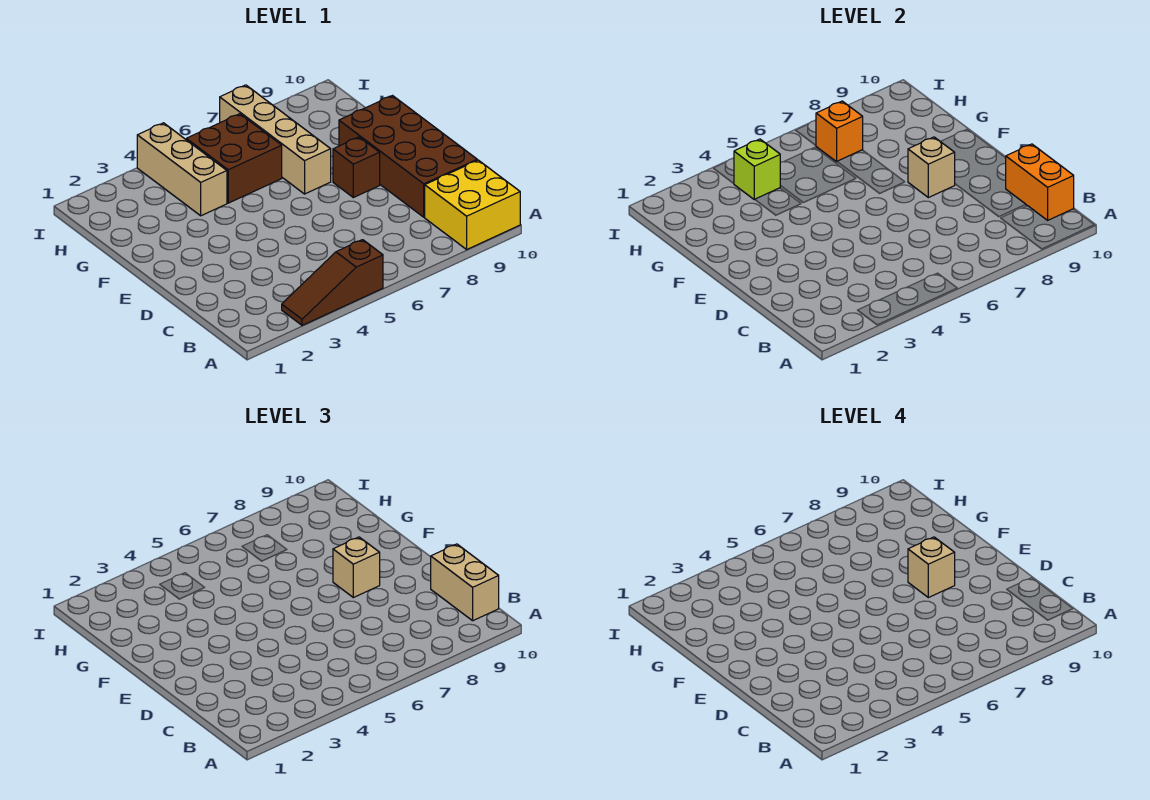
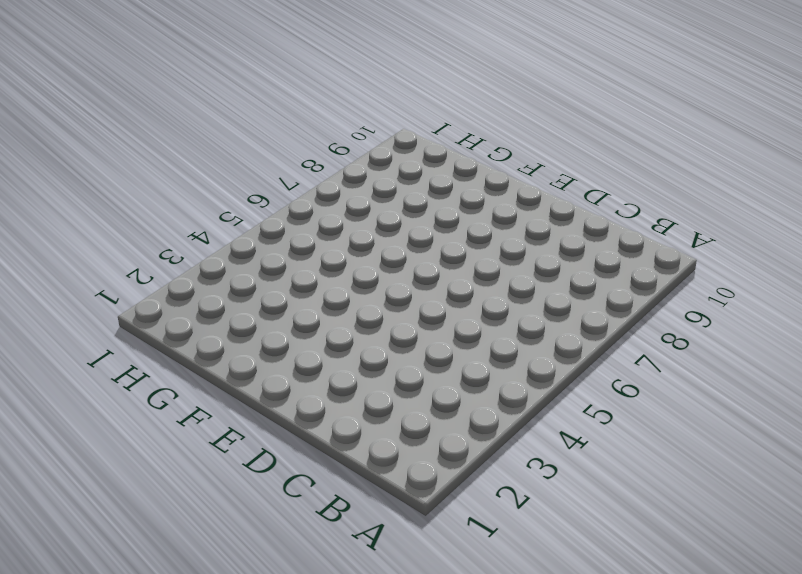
none -> brown slope A3:A5 level 1 top 5
none -> yellow brick A9:B10 level 1
none -> brown brick C9:F10 level 1

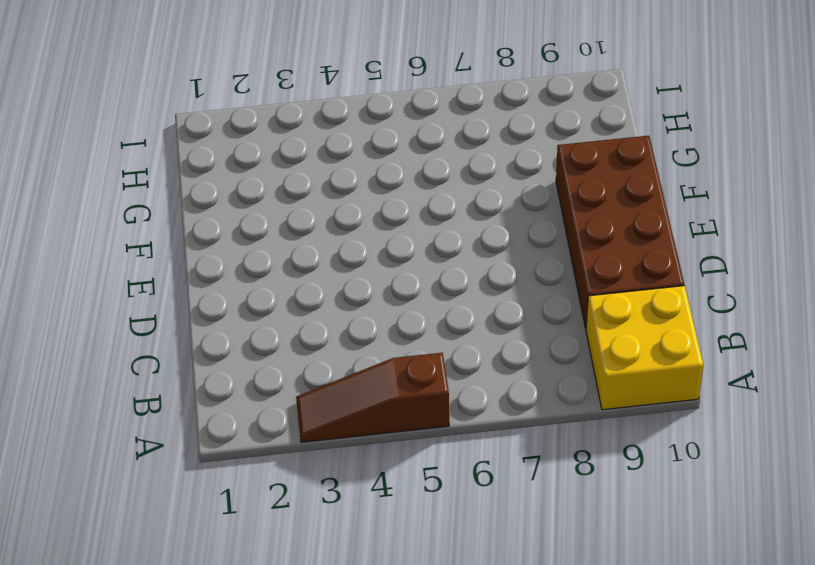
none -> brown brick E8 level 1
none -> tan brick F7:I7 level 1
none -> tan brick G4:I4 level 1

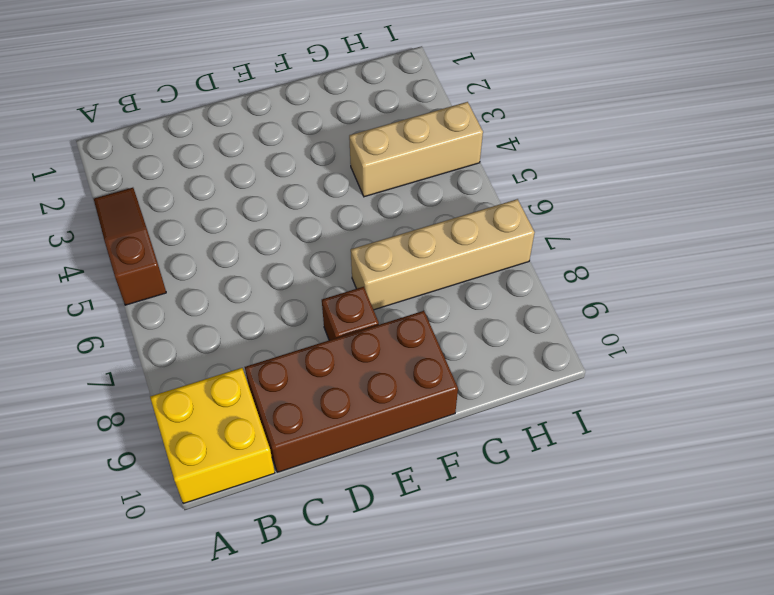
none -> brown brick G5:H6 level 1
none -> orange brick B10:C10 level 2
none -> tan brick E8 level 2

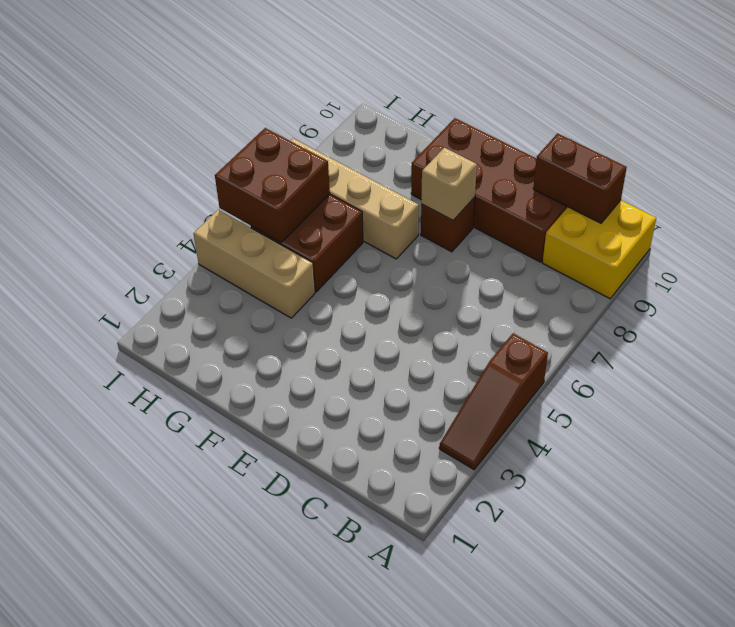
brown brick B10:C10 level 2 -> orange brick B10:C10 level 2
brown brick H5:I6 level 2 -> none
none -> lime brick H4 level 2
none -> orange brick H7 level 2
none -> tan brick B10:C10 level 3

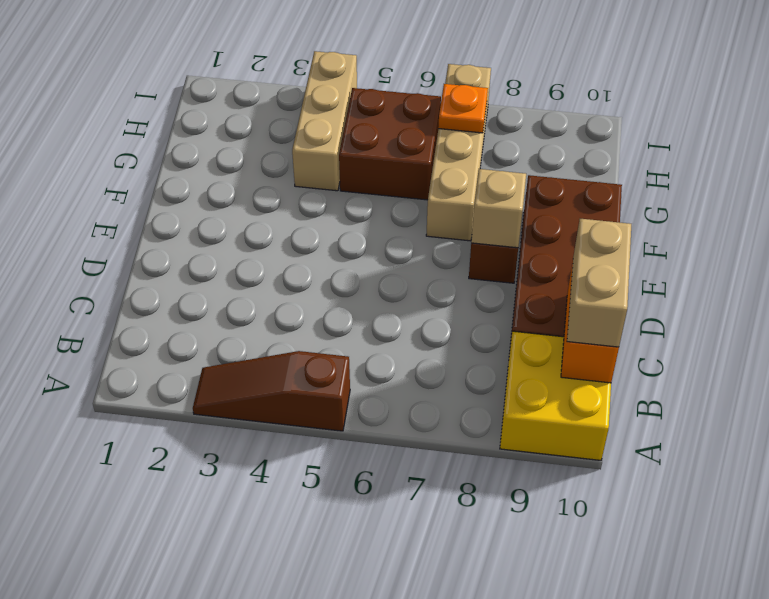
orange plate H7 level 2 -> orange brick H7 level 2
none -> lime brick H4 level 2
none -> tan brick E8 level 3
none -> tan brick E8 level 4

